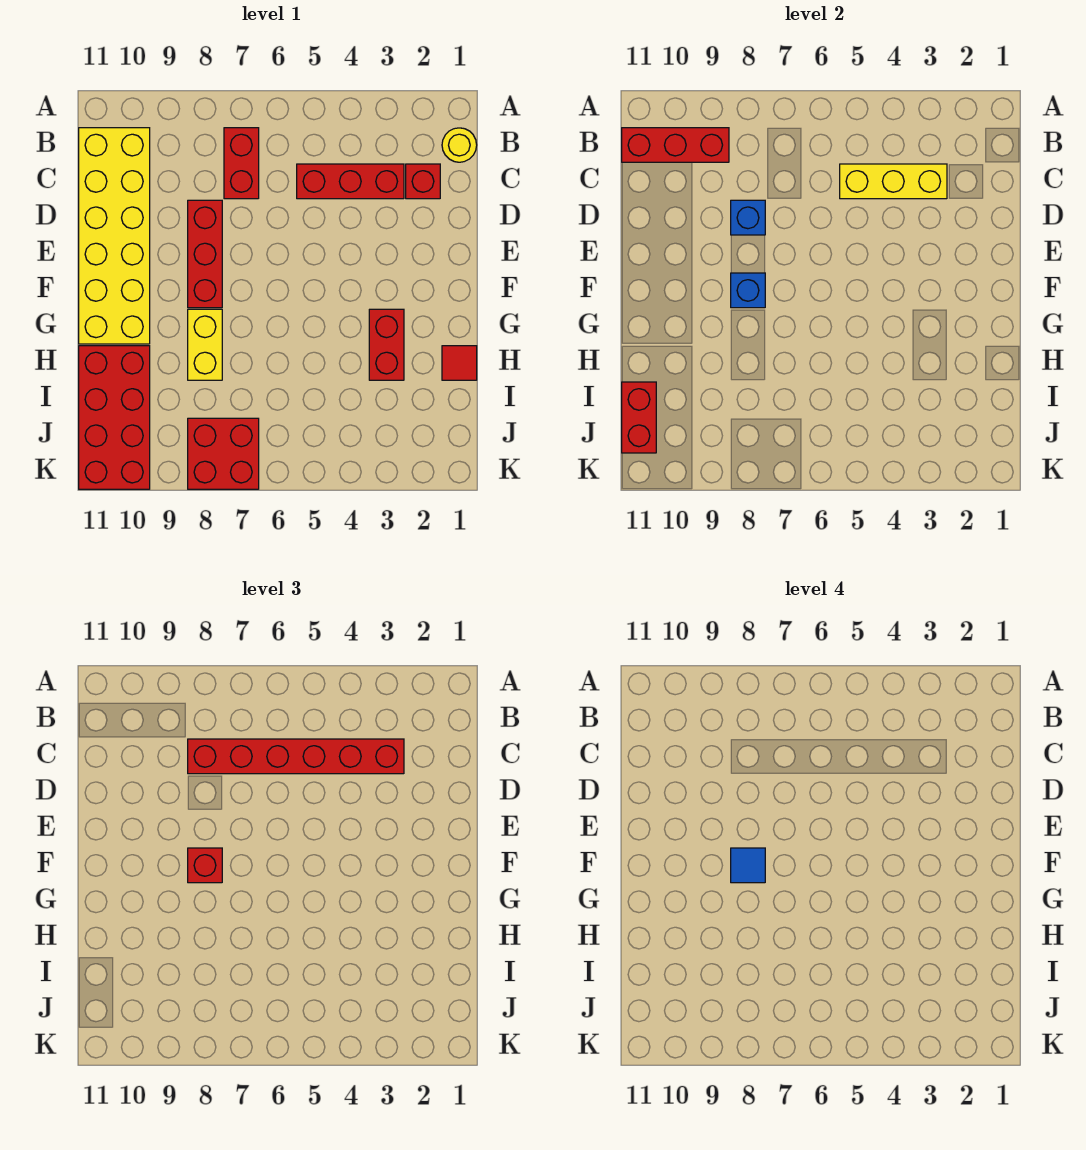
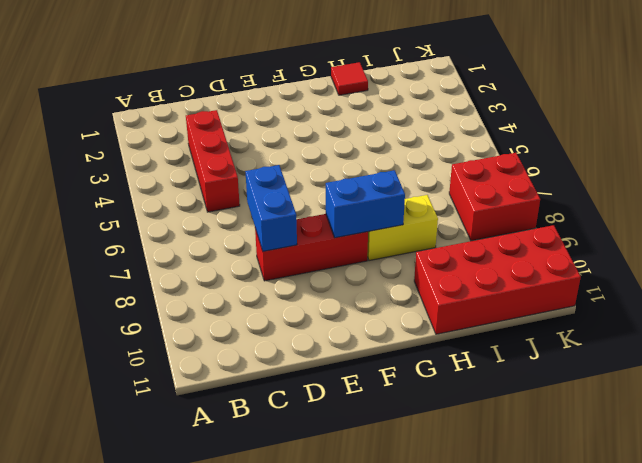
blue brick D7:D8 level 2 -> blue brick D8 level 2
blue brick F8:G8 level 2 -> blue brick F8 level 2
none -> yellow round brick B1 level 1
none -> red brick B7:C7 level 1
none -> yellow brick B10:G11 level 1

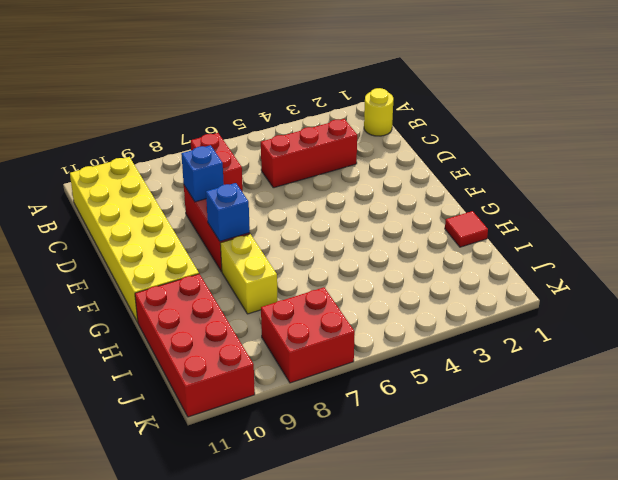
none -> red brick C2 level 1
none -> red brick G3:H3 level 1
none -> red brick B9:B11 level 2

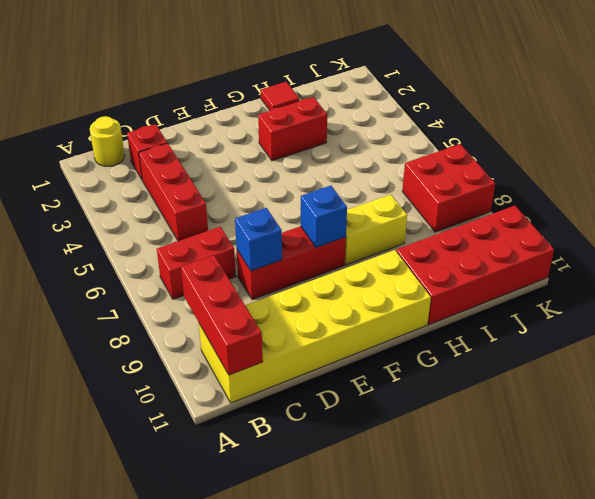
none -> yellow brick C3:C5 level 2
none -> red brick I11:J11 level 2
none -> red brick C3:C8 level 3

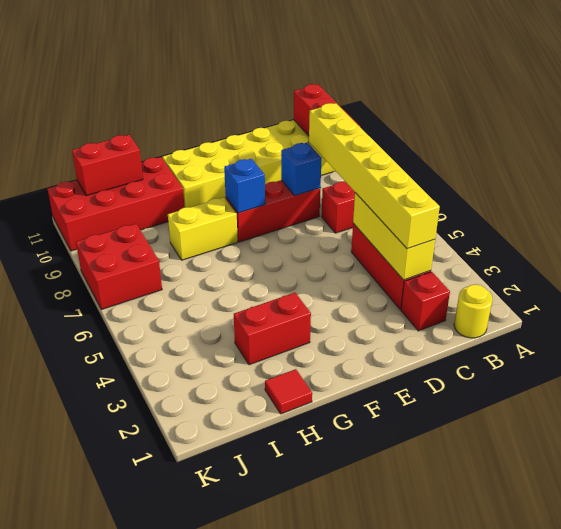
yellow brick C3:C8 level 3 -> red brick C3:C8 level 3
none -> red brick F8 level 3
none -> blue tile F8 level 4

